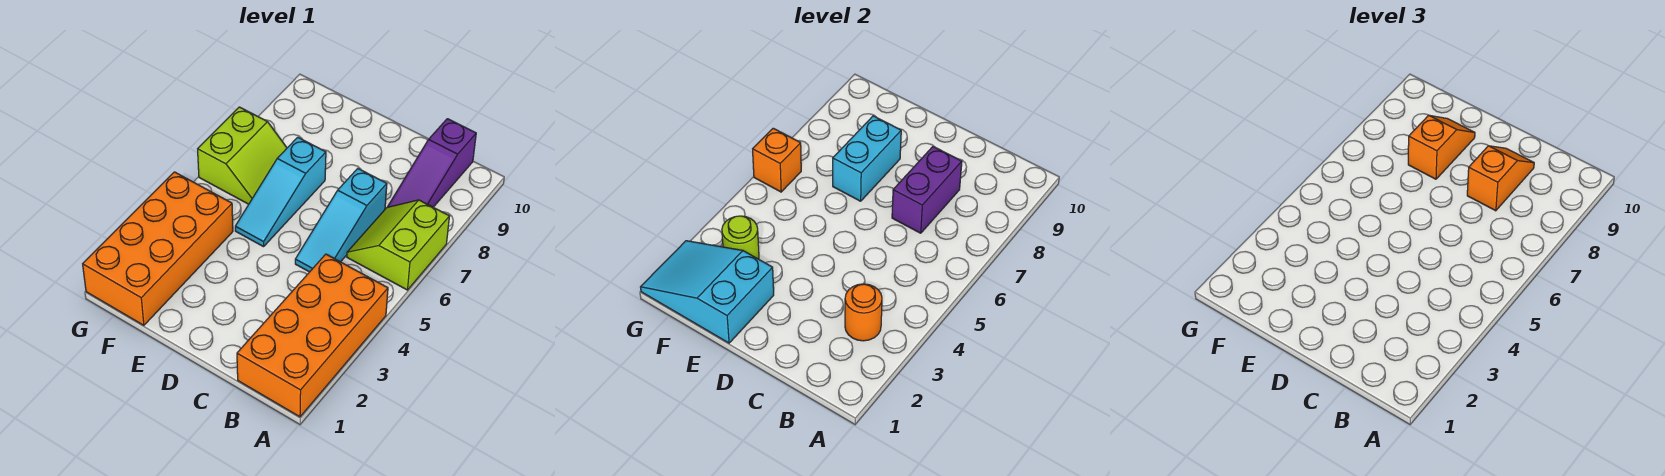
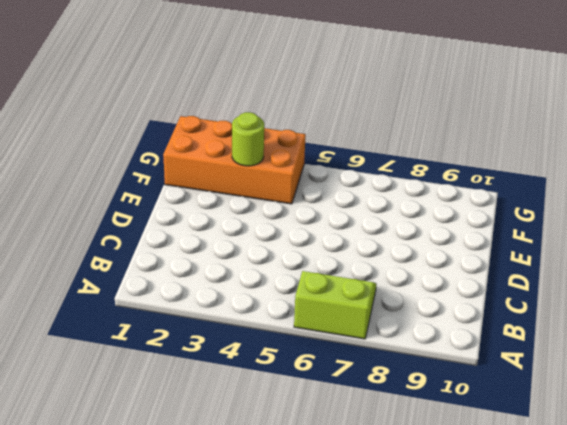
none -> orange brick A1:B4 level 1
none -> purple slope B8:B10 level 1 top 10
none -> cyan slope C5:C7 level 1 top 7

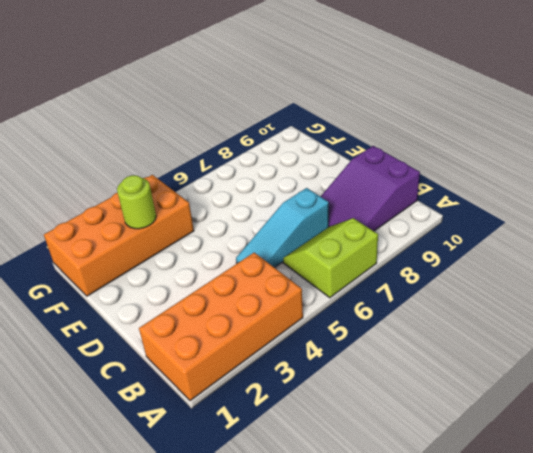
purple slope B8:C10 level 1 top 10 -> purple slope B8:B10 level 1 top 10
none -> cyan slope E5:E7 level 1 top 7
none -> lime slope F6:G7 level 1 top G
none -> orange round brick B3 level 2

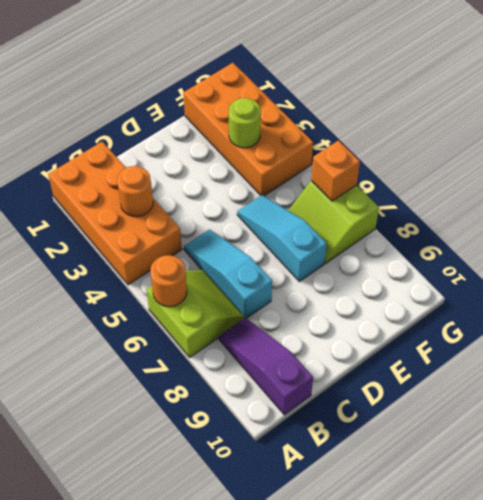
orange round brick A6 level 2 -> none
none -> purple brick C7:C8 level 2
none -> cyan slope E1:G2 level 2 top E
none -> cyan brick E7:E8 level 2

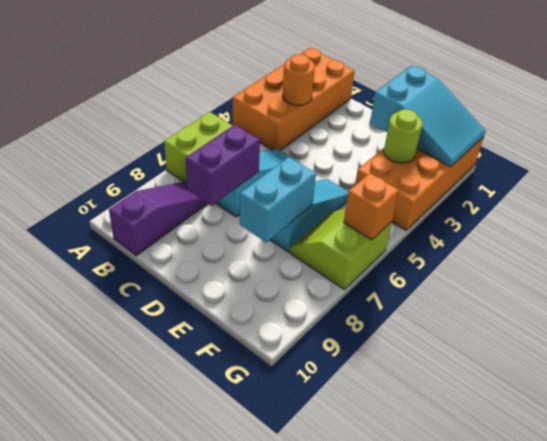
none -> orange slope C8:C9 level 3 top 8
none -> orange slope E8:E9 level 3 top 8

